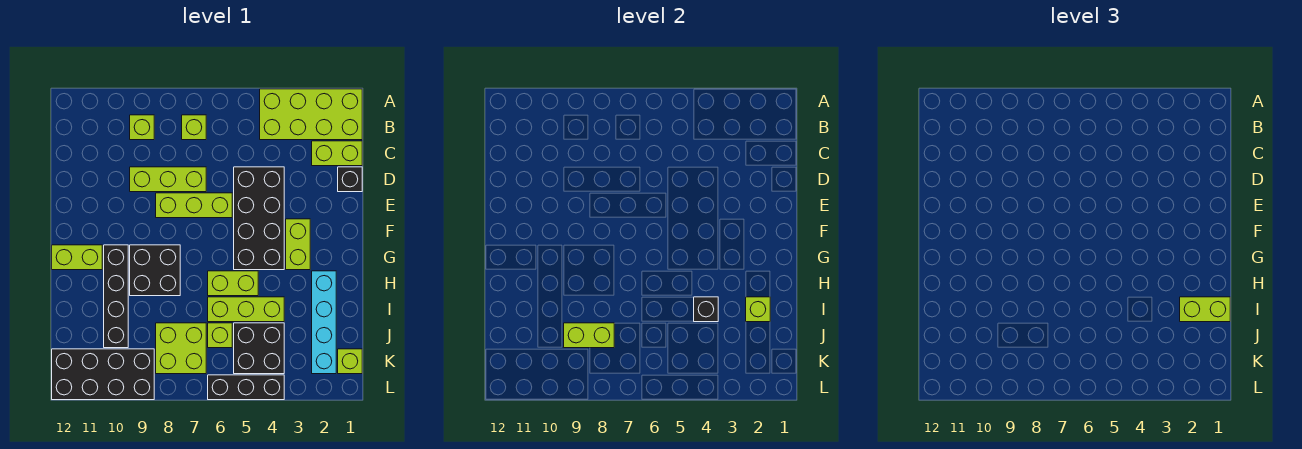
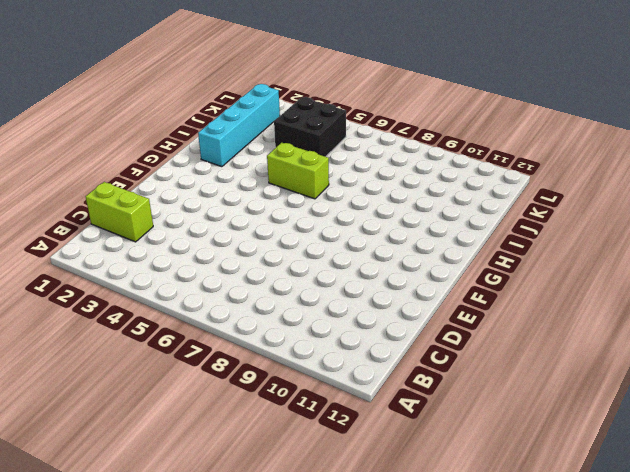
none -> lime brick A1:B4 level 1
none -> lime brick B7 level 1
none -> lime brick B9 level 1

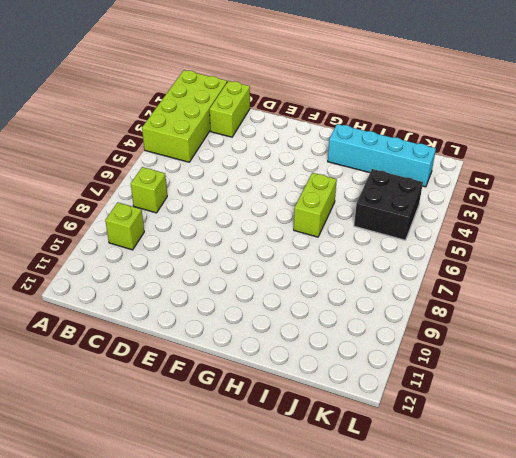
none -> black brick D1 level 1
none -> black brick D4:G5 level 1
none -> lime brick D7:D9 level 1

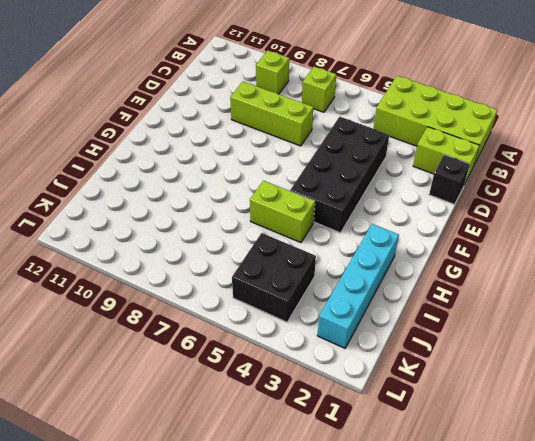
none -> lime brick E6:E8 level 1
none -> lime brick F3:G3 level 1
none -> black brick G8:H9 level 1

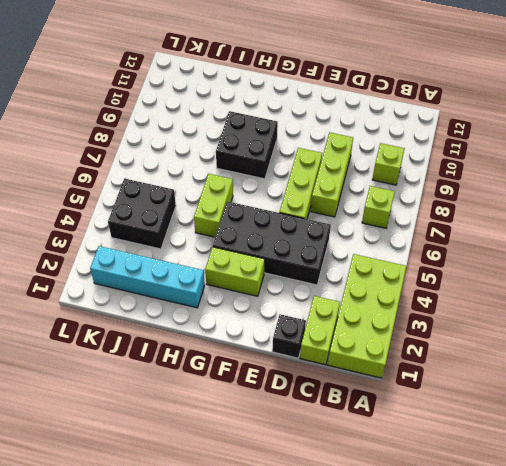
none -> black brick G10:J10 level 1
none -> lime brick G11:G12 level 1
none -> lime brick I4:I6 level 1

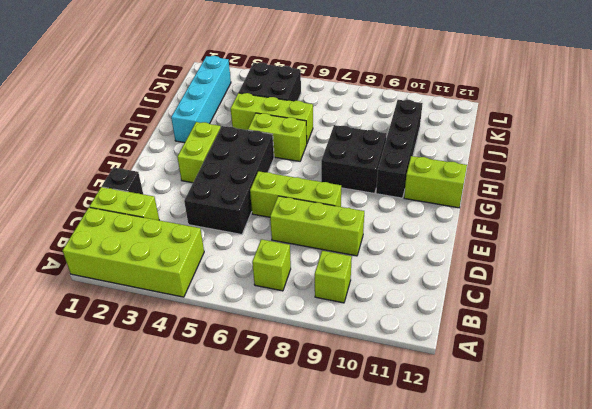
none -> lime brick J6 level 1
none -> lime brick J7:K8 level 1
none -> lime brick K1 level 1

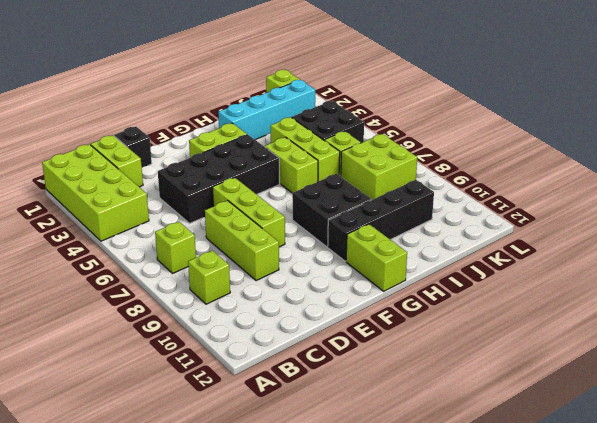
none -> black brick K9:L12 level 1
none -> black brick L4:L6 level 1
none -> lime brick I2 level 2

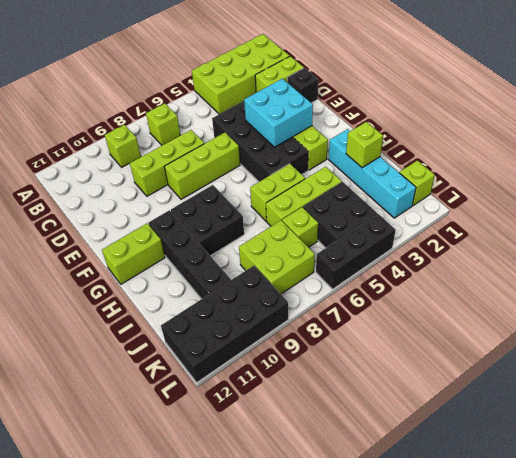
cyan brick E3:F4 level 2 -> none
none -> black brick I4 level 2
none -> lime brick J8:J9 level 2
none -> lime brick I1:I2 level 3

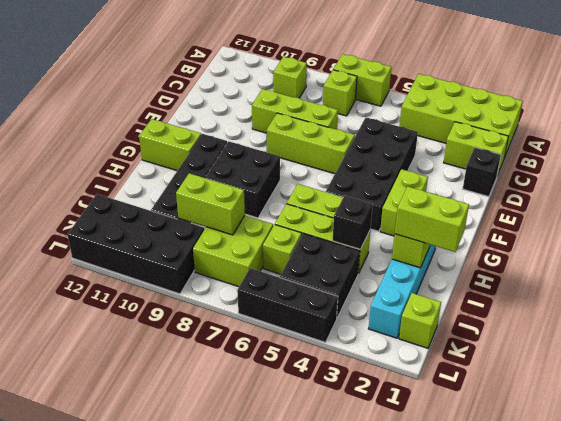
lime brick A6:A7 level 1 -> none

